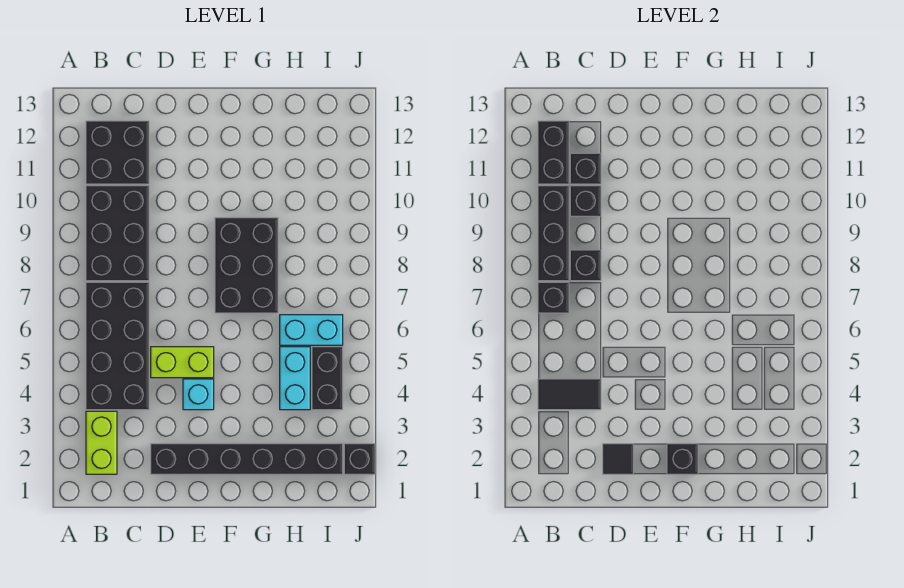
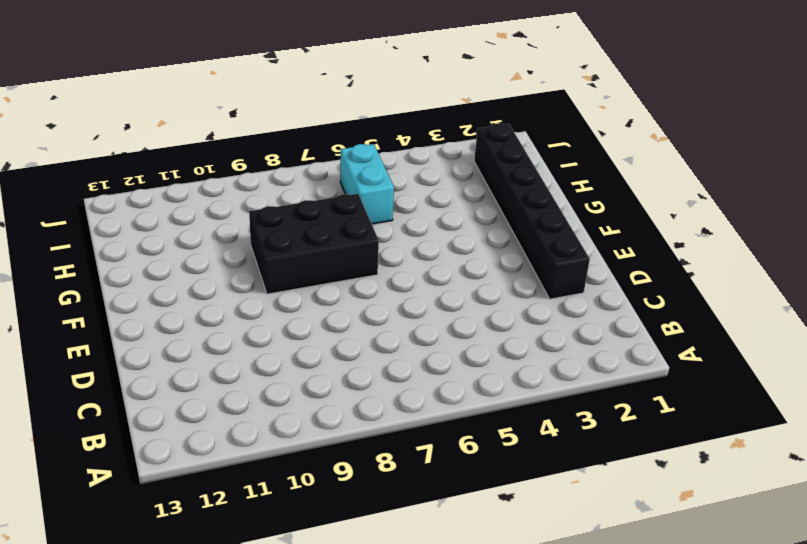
none -> lime brick B2:B3 level 1
none -> black brick B4:C7 level 1
none -> black brick B8:C10 level 1

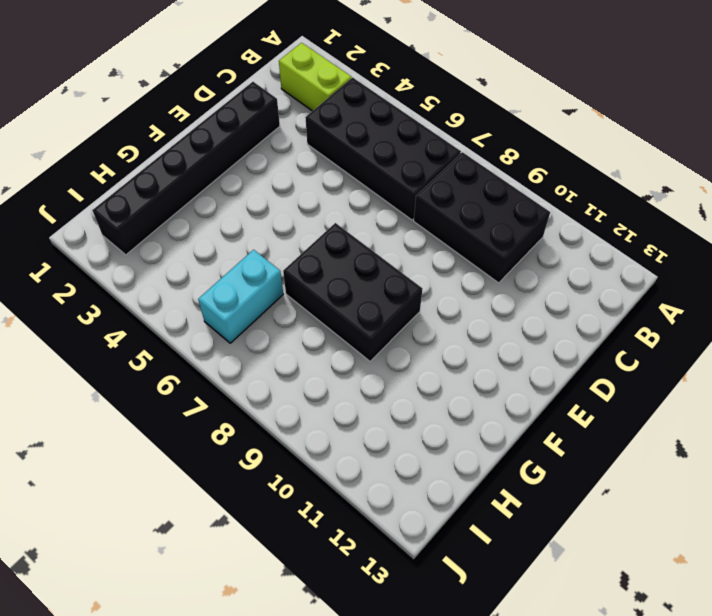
none -> black brick B11:C12 level 1
none -> lime brick D5:E5 level 1
none -> cyan brick E4 level 1

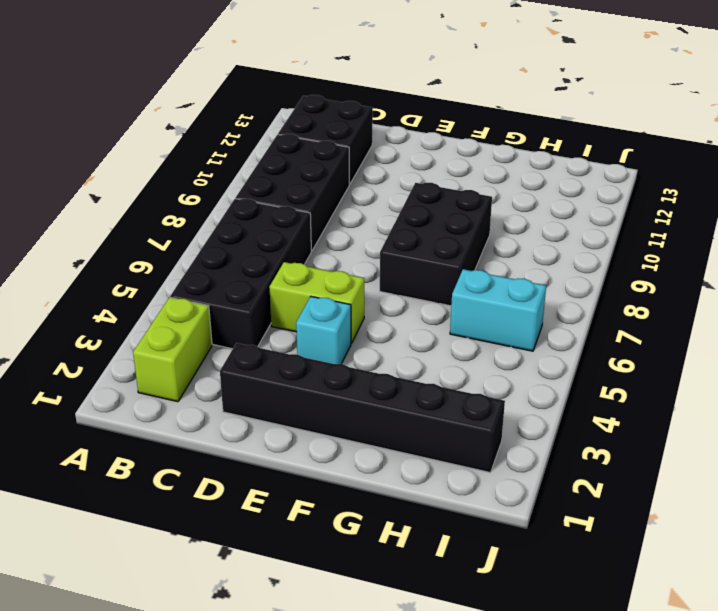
none -> cyan brick H4:H5 level 1
none -> black brick I4:I5 level 1
none -> black brick J2 level 1

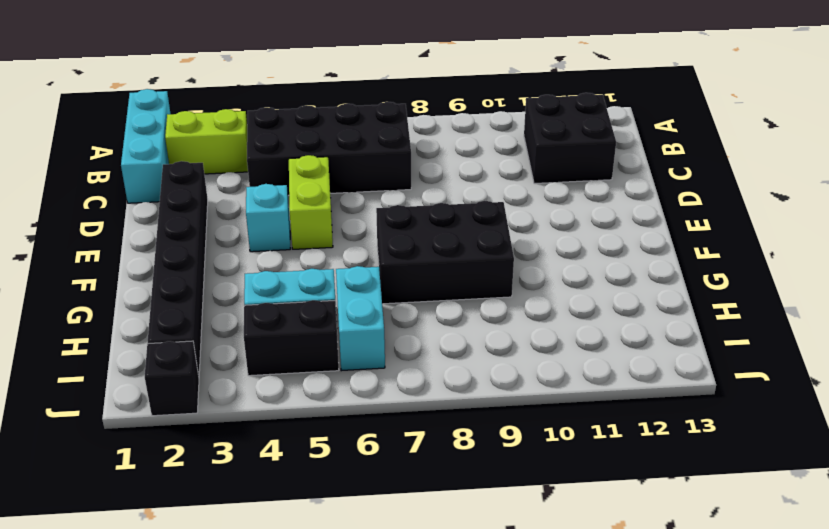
cyan brick A1:C1 level 1 -> none
none -> black brick B8:C10 level 1
none -> black tile B4:C4 level 2
none -> black brick B7 level 2

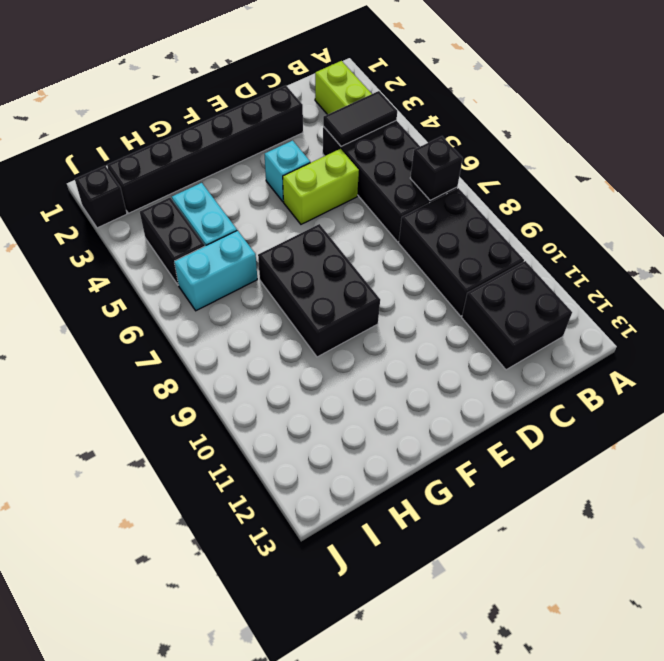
none -> black brick B8:B10 level 2
none -> black brick B11:B12 level 2
none -> black brick C8 level 2

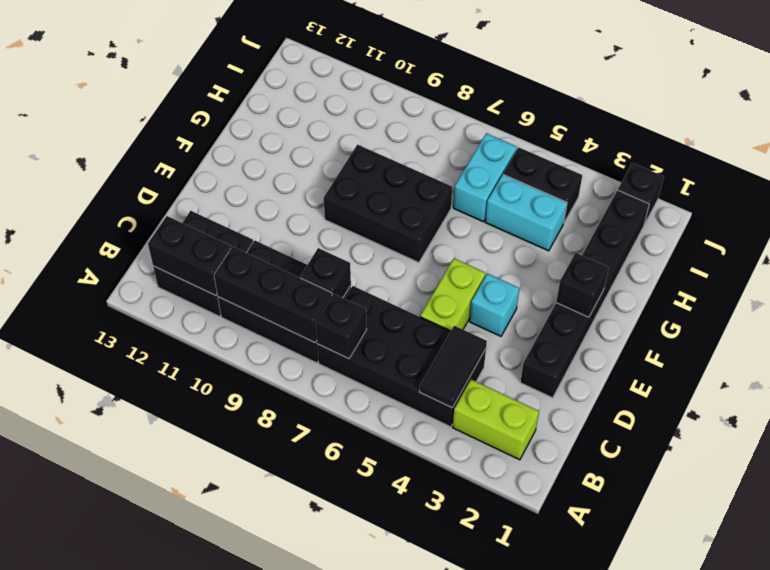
none -> black brick C10 level 2
none -> black brick C11 level 2
none -> black tile D2 level 2

